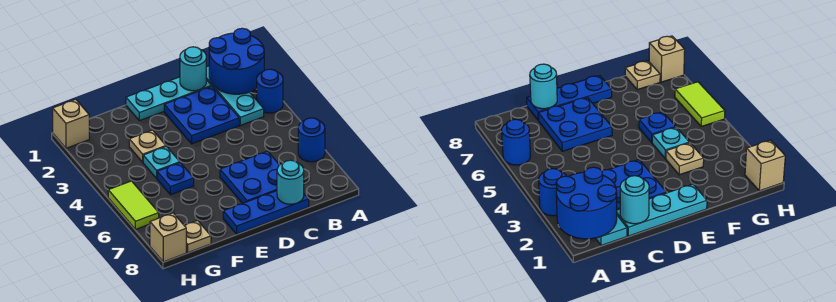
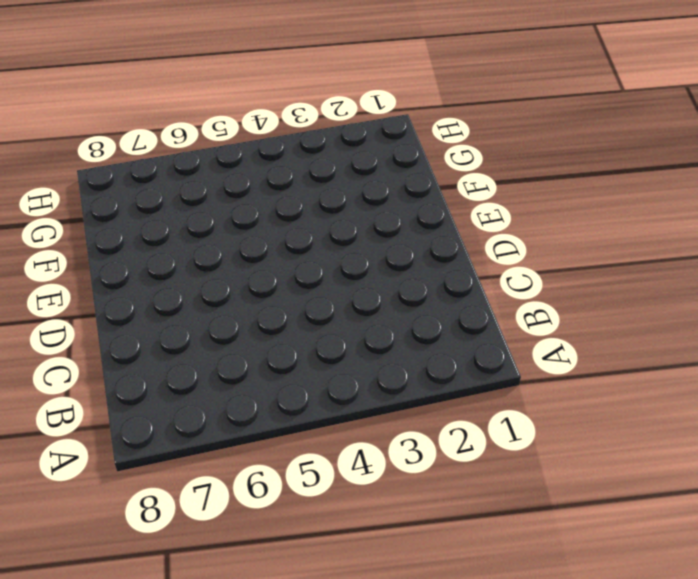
none -> blue round brick A3 level 1
none -> blue round brick A6 level 1
none -> cyan plate B1:B3 level 1

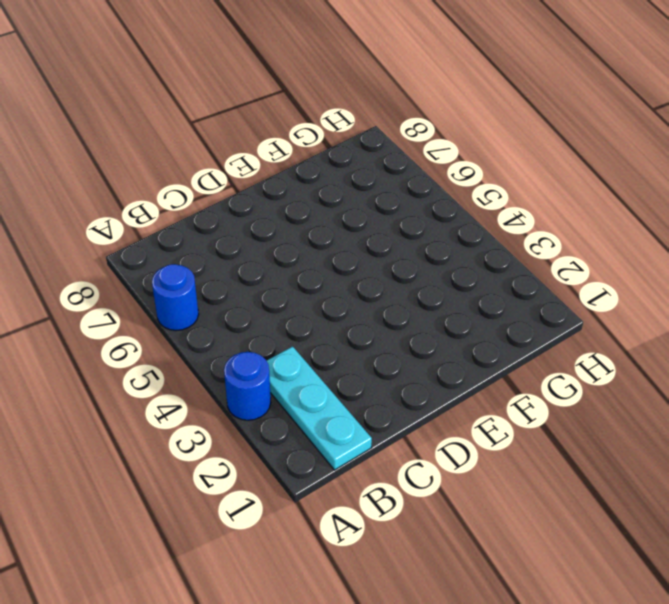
none -> cyan plate C1:E1 level 1
none -> blue plate C2:D3 level 1
none -> blue plate C6:D7 level 1

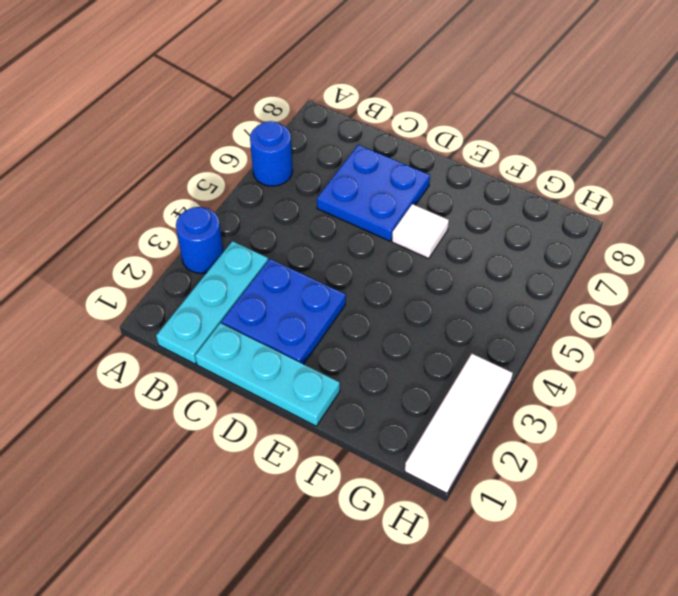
white tile E6 level 1 -> none
white tile H1:H3 level 1 -> tan brick H1 level 1
none -> blue plate C8:E8 level 1
none -> tan plate F3 level 1
none -> cyan plate F4 level 1

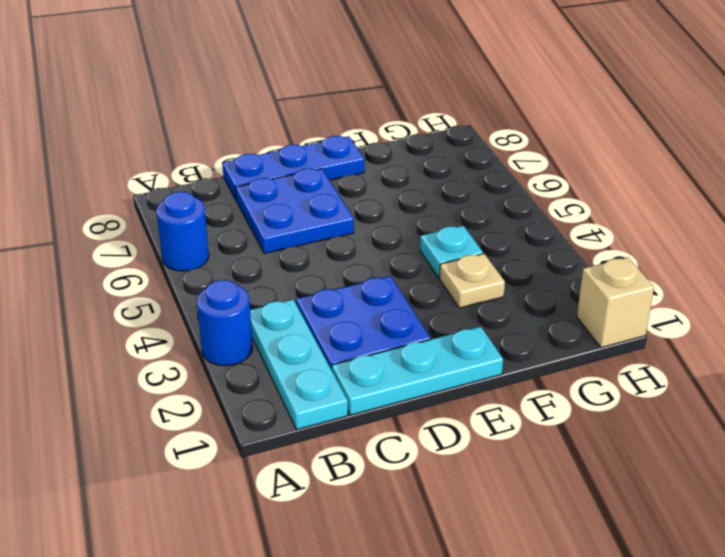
none -> blue plate F5 level 1
none -> tan plate G8 level 1
none -> lime tile H5:H6 level 1

